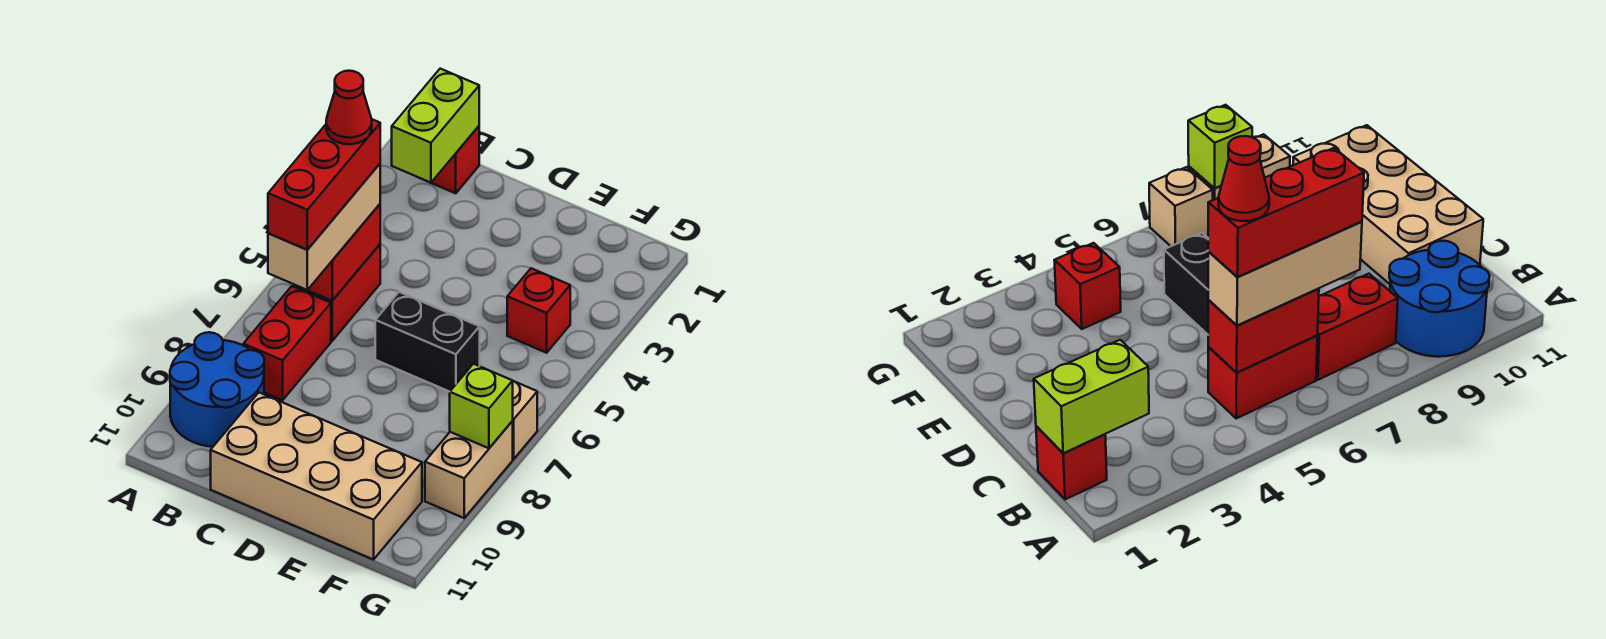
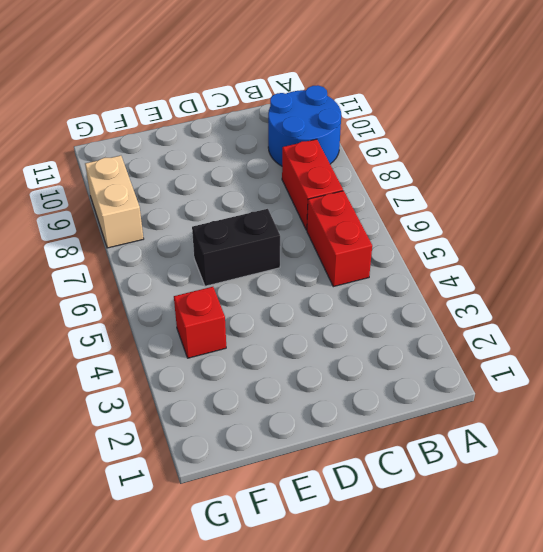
none -> red brick B1 level 1
none -> tan brick C10:F11 level 1
none -> tan brick G7 level 1

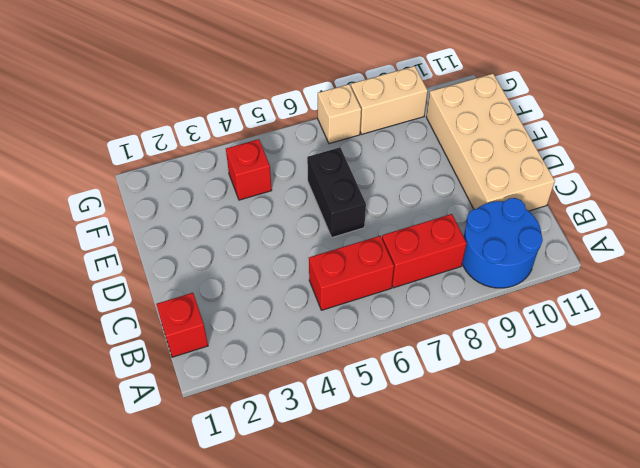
none -> lime brick B1:B2 level 2
none -> red brick B5:B6 level 2
none -> lime brick G8 level 2

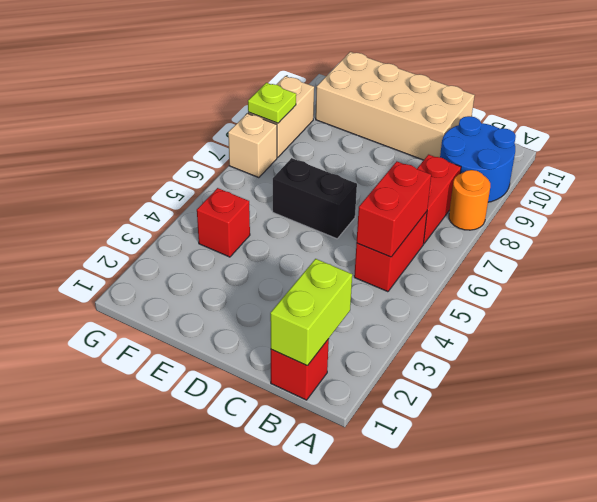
orange round brick A8 level 1 -> none
lime plate G8 level 2 -> lime brick G8 level 2
none -> tan brick B5:B7 level 3
none -> red brick B5:B7 level 4
none -> red cone B5 level 5

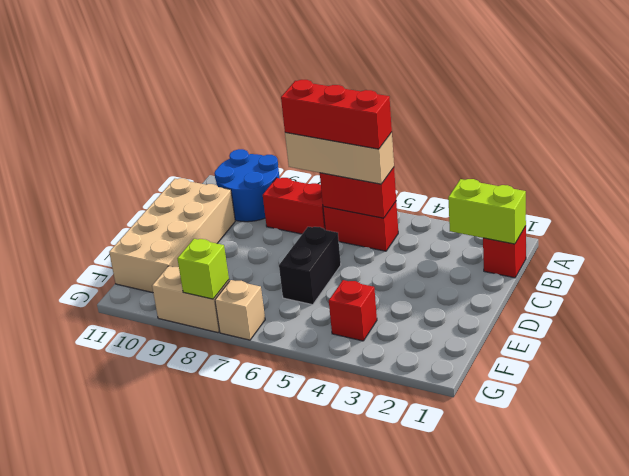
none -> red cone B5 level 5

